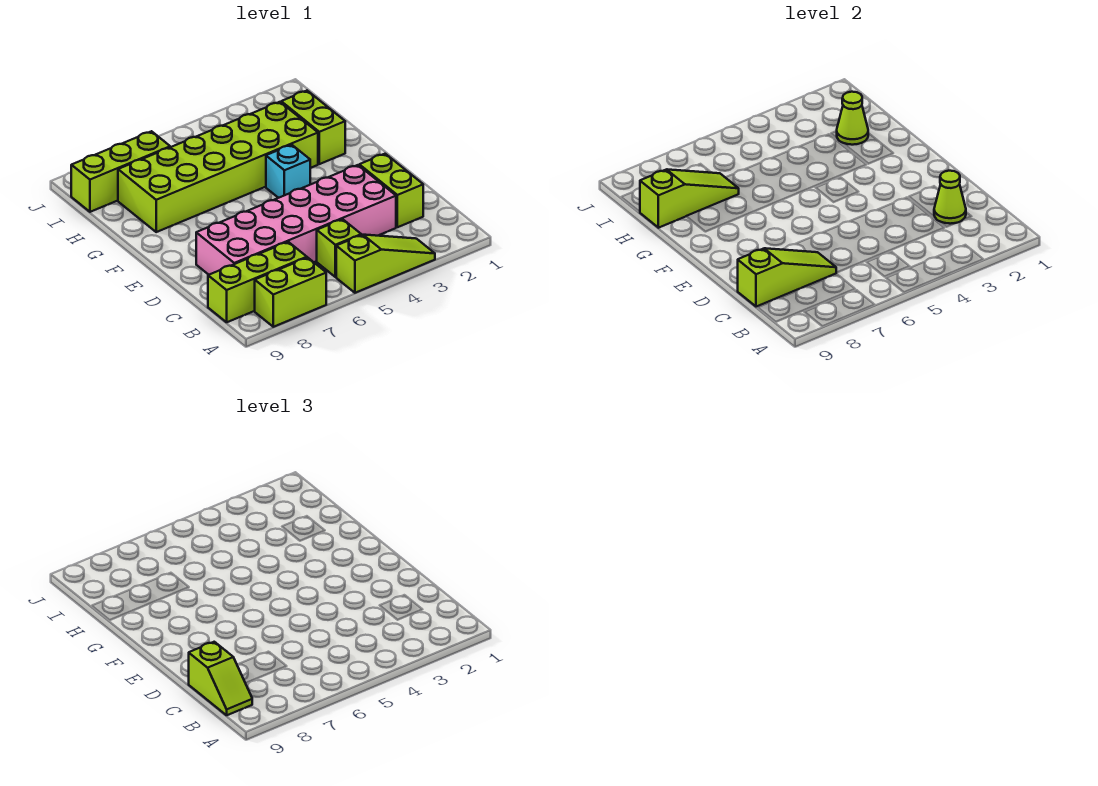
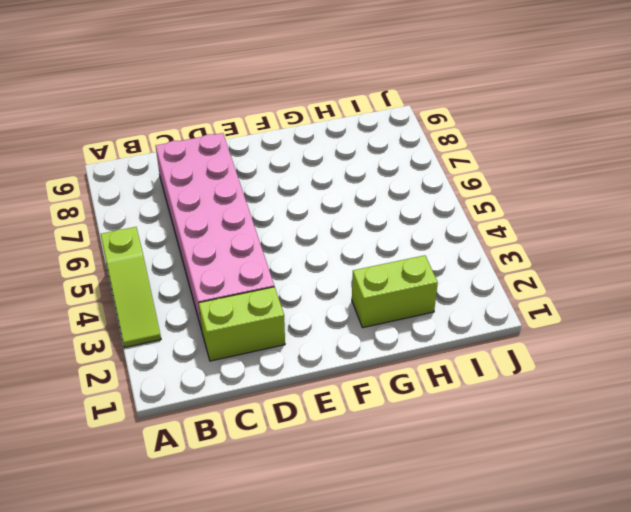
none -> lime brick A7:A8 level 1
none -> lime brick B5 level 1
none -> lime brick B7:B9 level 1

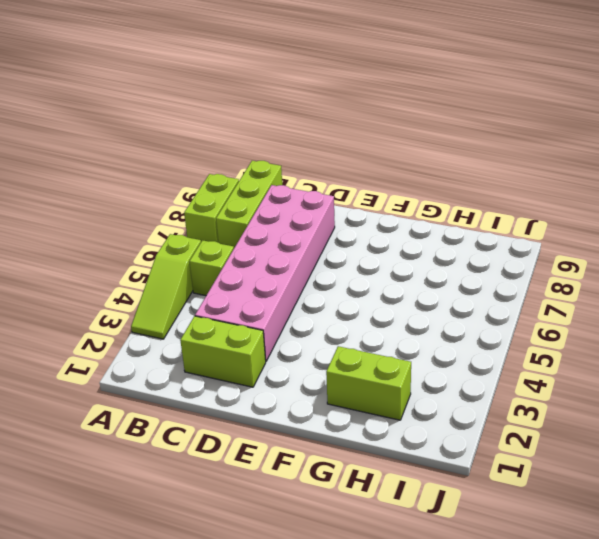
none -> cyan brick F4 level 1
none -> lime brick G3:H8 level 1
none -> lime brick I7:I9 level 1

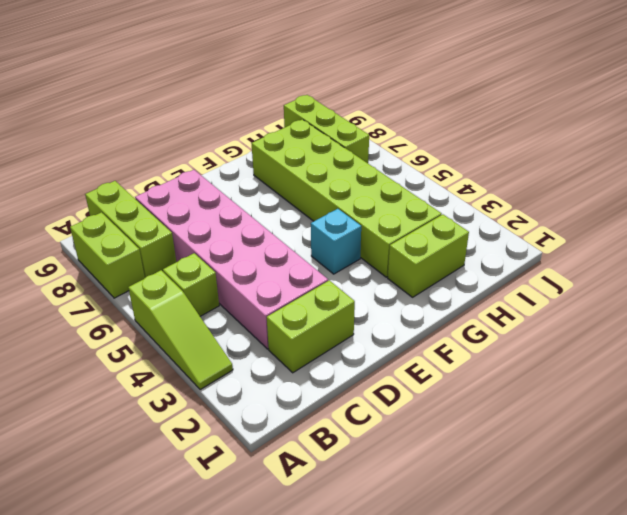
none -> lime cone C2 level 2
none -> lime slope C7:C9 level 2 top 9
none -> lime cone H2 level 2

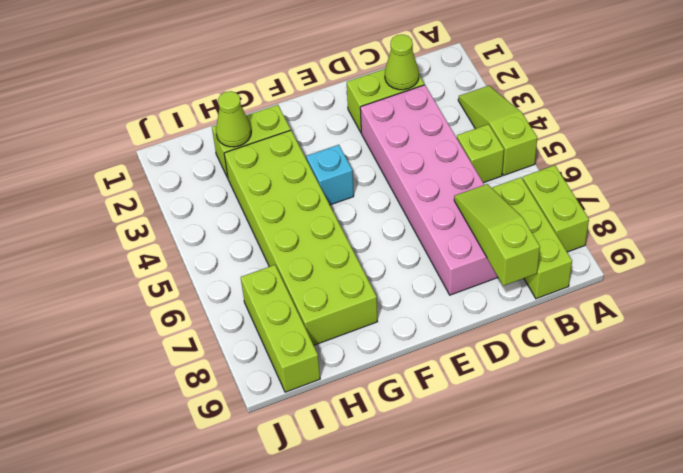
none -> lime slope H7:H9 level 2 top 9
none -> lime slope B9:C9 level 3 top C

